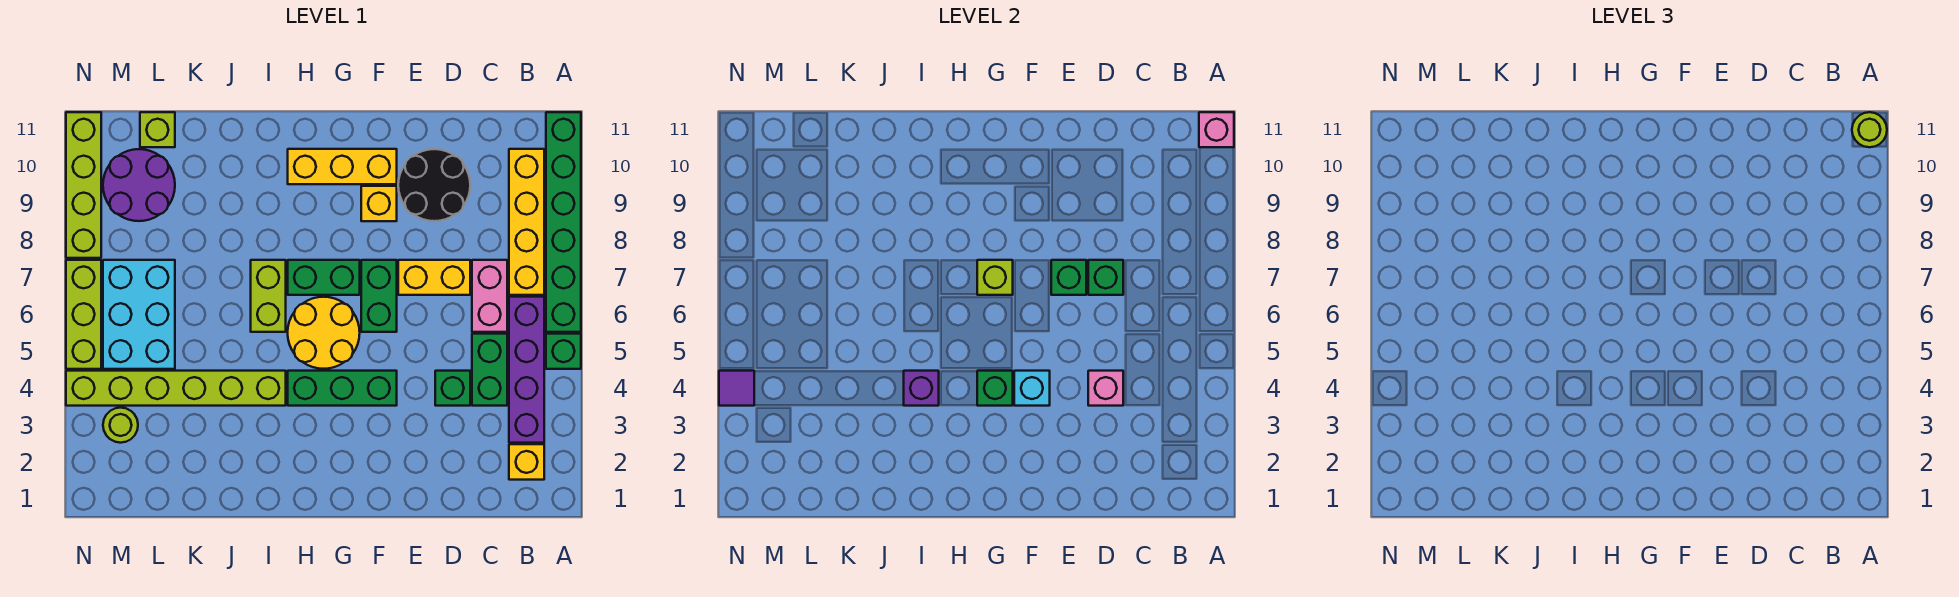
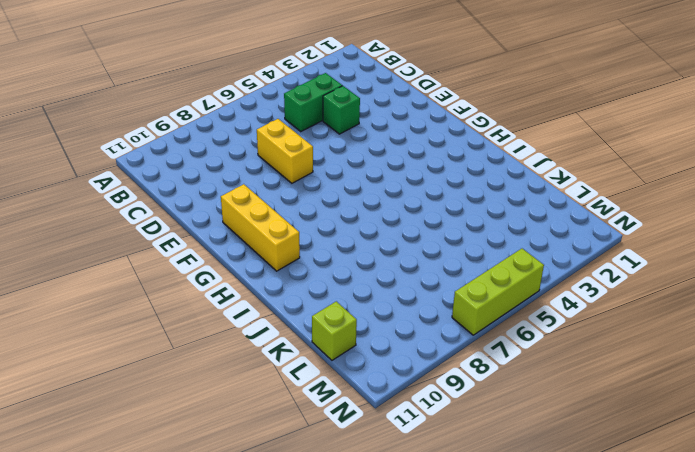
none -> green brick A5 level 1
none -> green brick A6:A11 level 1
none -> yellow brick B2 level 1
none -> purple brick B3:B6 level 1

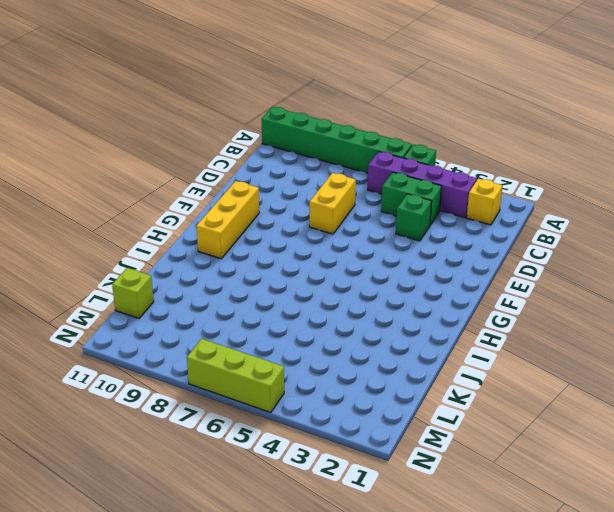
none -> yellow brick B7:B10 level 1
none -> pink brick C6:C7 level 1
none -> black round brick D9:E10 level 1
none -> green brick F4:H4 level 1

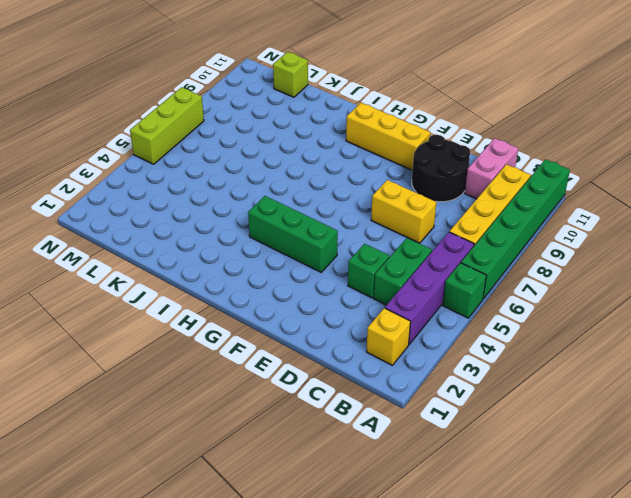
pink brick C10:C11 level 1 -> pink brick C6:C7 level 1
none -> green brick F6:F7 level 1
none -> yellow brick F9 level 1
none -> yellow round brick G5:H6 level 1
none -> green brick G7:H7 level 1

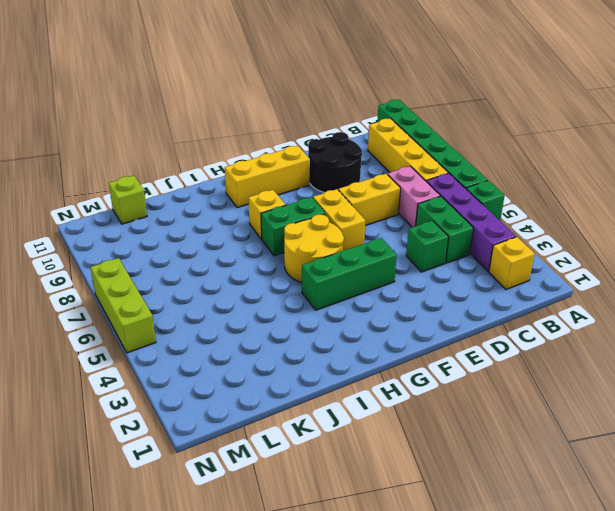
yellow brick F6:F7 level 1 -> green brick F6:F7 level 1
yellow brick H8 level 1 -> yellow brick F9 level 1
none -> lime brick I4:N4 level 1
none -> lime brick I6:I7 level 1
none -> cyan brick L5:M7 level 1
none -> purple round brick L9:M10 level 1

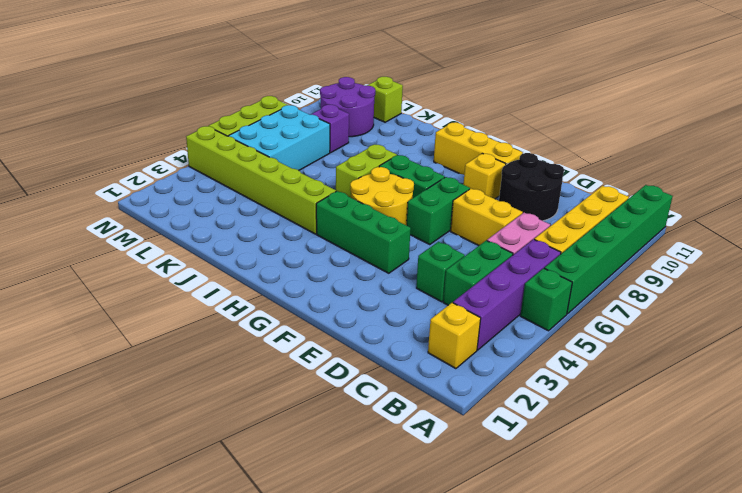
purple brick L8 level 1 -> purple brick I4 level 2
none -> lime round brick M3 level 1
none -> lime brick N8:N11 level 1
none -> pink brick A11 level 2
none -> pink brick D4 level 2

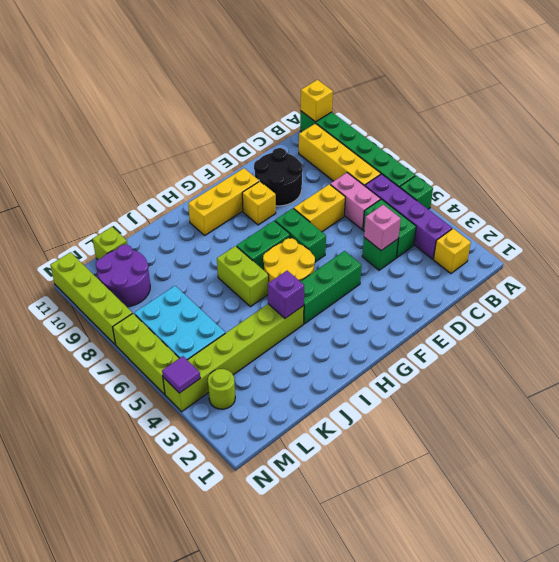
yellow brick A11 level 2 -> pink brick A11 level 2
none -> green brick D7 level 2
none -> green brick E7 level 2
none -> cyan brick F4 level 2
none -> green brick G4 level 2

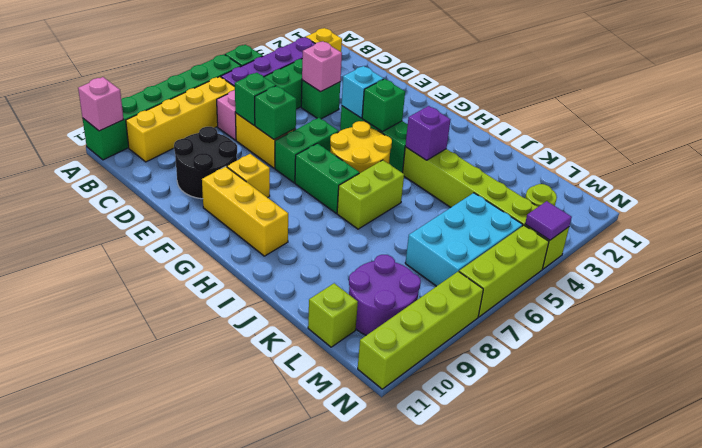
none -> lime brick G7 level 2
none -> lime round brick A11 level 3

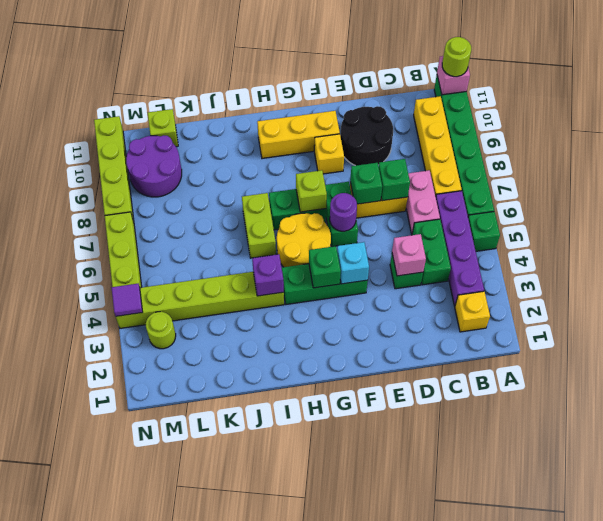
purple round brick F6 level 2 -> none
none -> cyan brick L5:M7 level 1

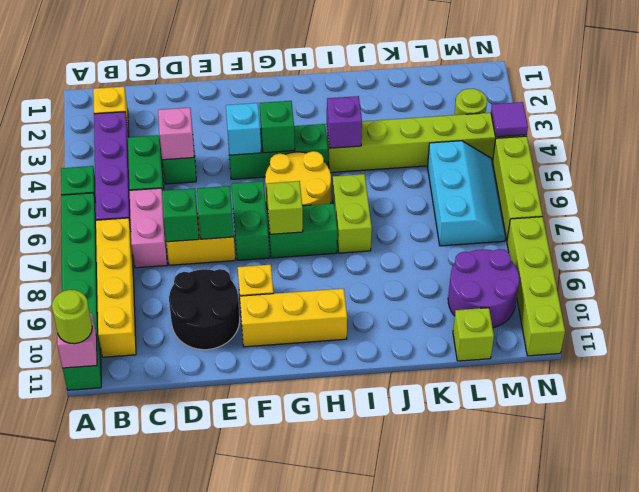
cyan slope L5:M7 level 1 top L -> cyan brick L5:M7 level 1

